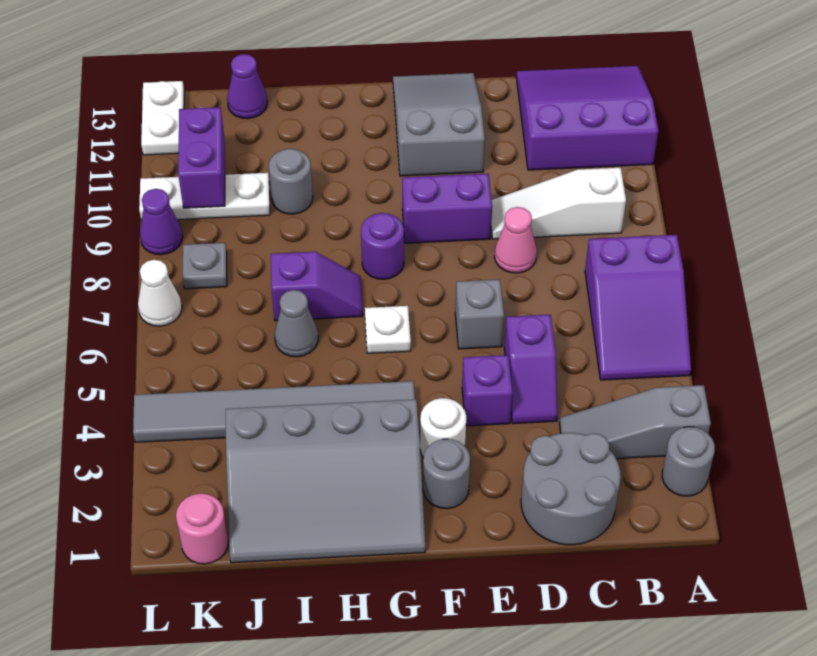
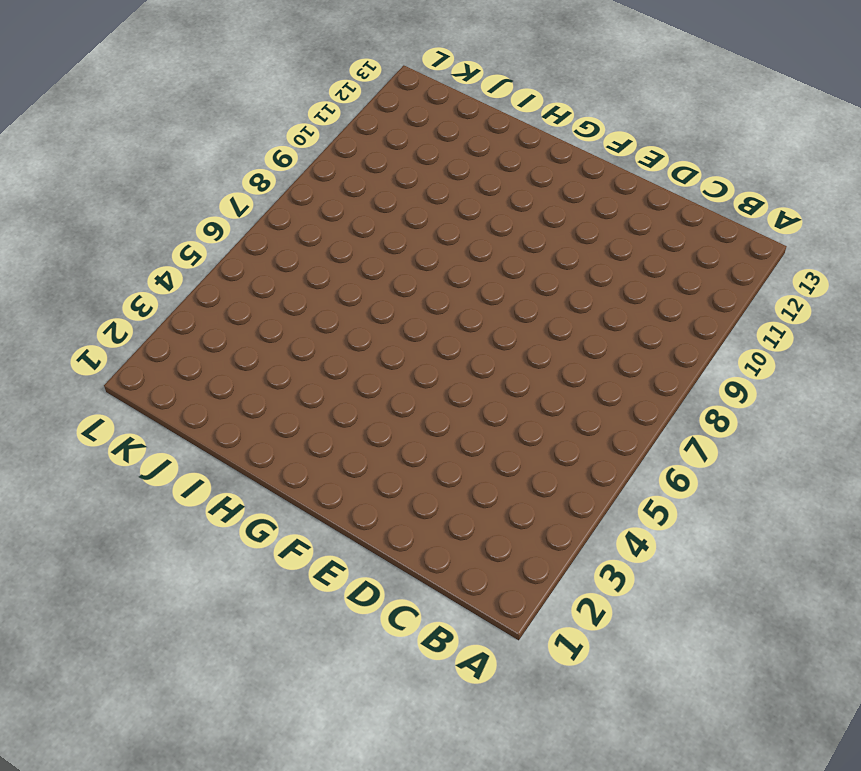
none -> grey round brick A2 level 1
none -> grey slope A3:C3 level 1 top A
none -> purple slope A5:B7 level 1 top 7

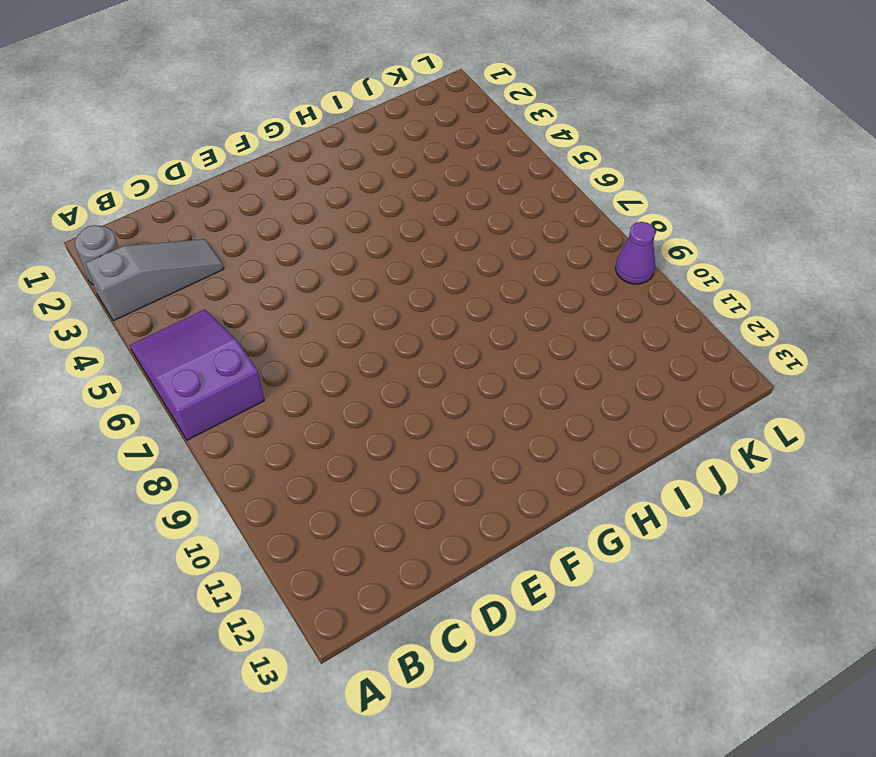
none -> purple slope A11:C13 level 1 top 11
none -> white slope B9:D9 level 1 top B
none -> grey round brick C1:D2 level 1

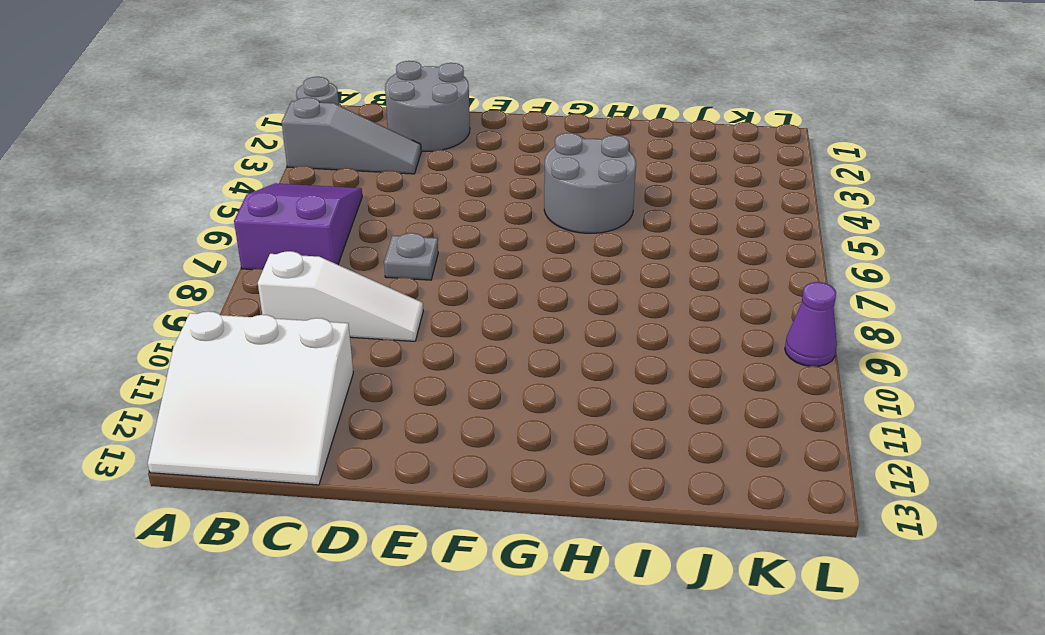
white slope A11:C13 level 1 top 11 -> purple slope A11:C13 level 1 top 11
grey plate D7 level 1 -> grey plate K8 level 1
grey round brick G4:H5 level 1 -> grey tile G4:L4 level 1
none -> purple slope D4:D5 level 1 top 5
none -> pink cone D8 level 1
none -> purple brick E4 level 1

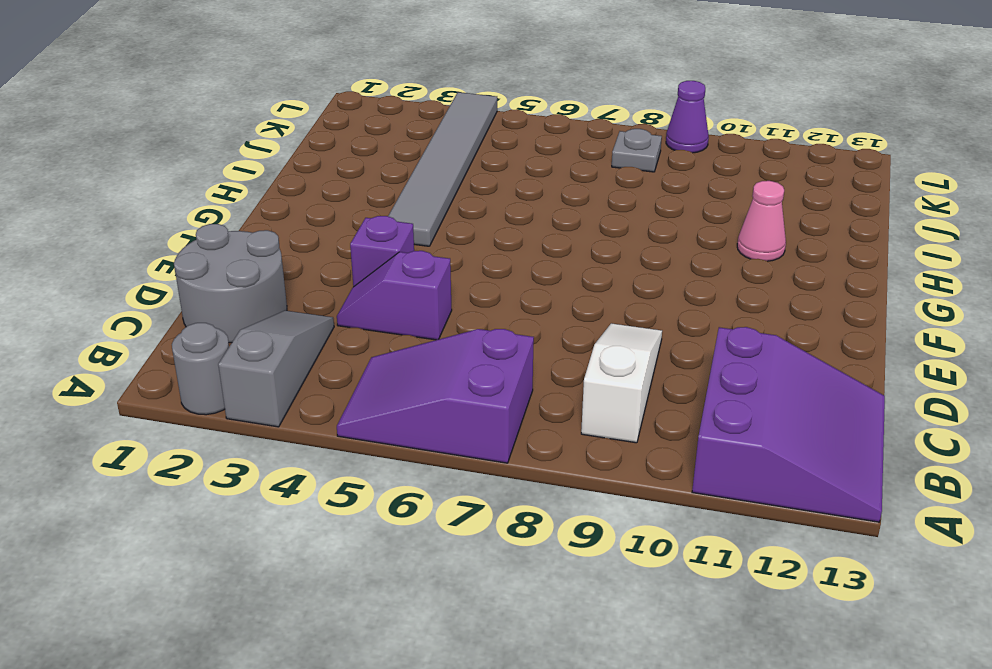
pink cone H11 level 1 -> pink cone D8 level 1
none -> grey brick E6 level 1
none -> purple brick E9:F9 level 1
none -> grey slope E11:F13 level 1 top 11

